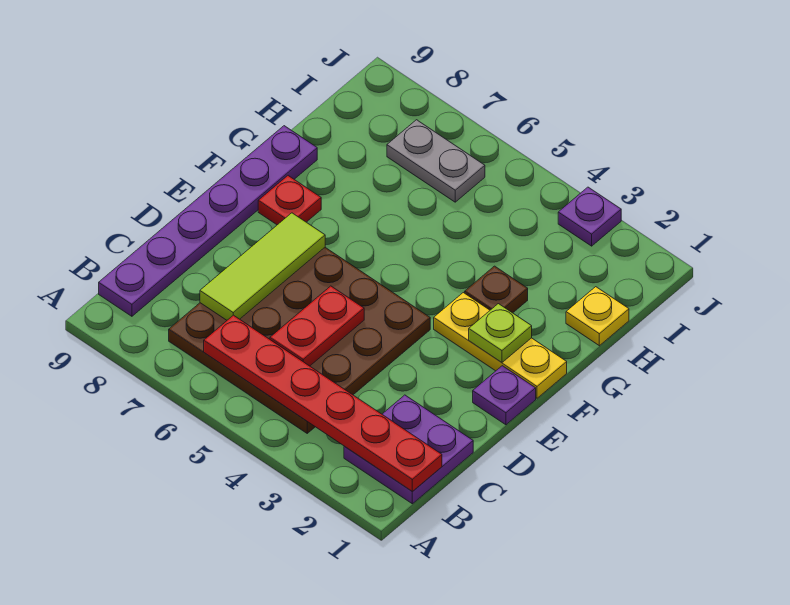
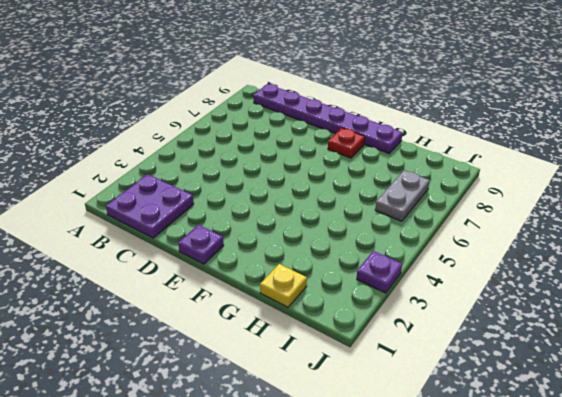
none -> brown plate B4:E7 level 1
none -> yellow plate F1:F3 level 1
none -> brown plate G3 level 1

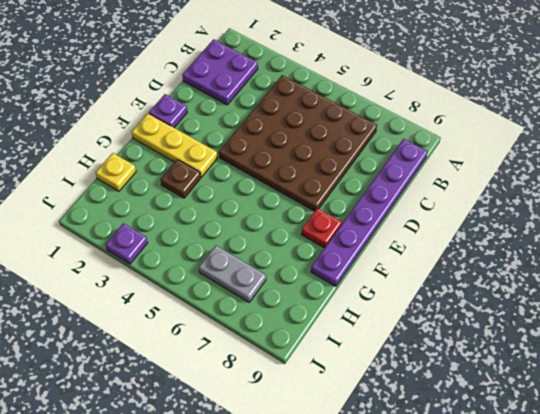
none -> red plate B1:B6 level 2
none -> red plate C5:D5 level 2
none -> lime tile C7:E7 level 2

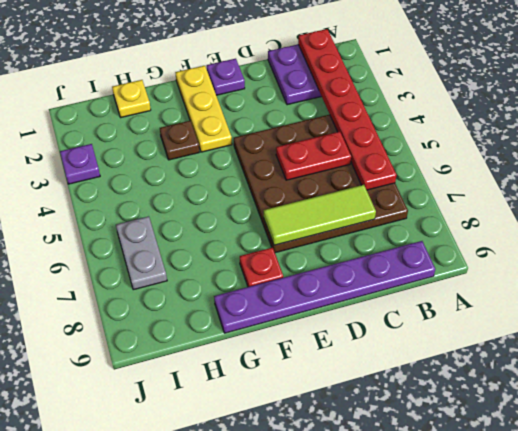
none -> lime plate F2 level 2

